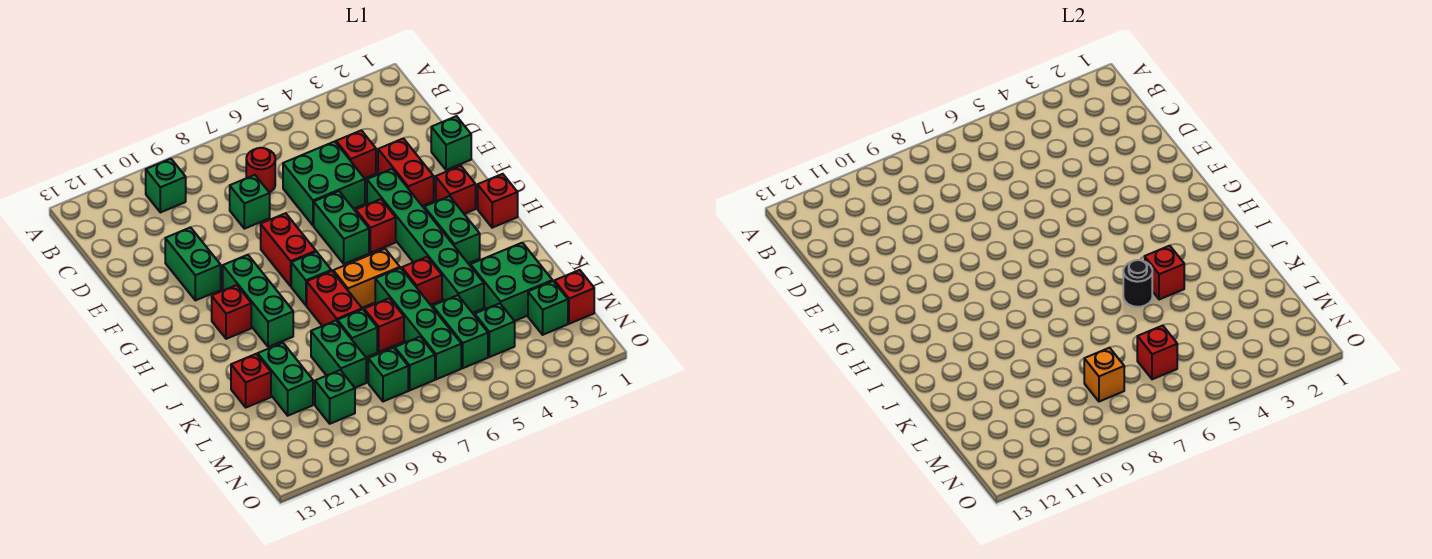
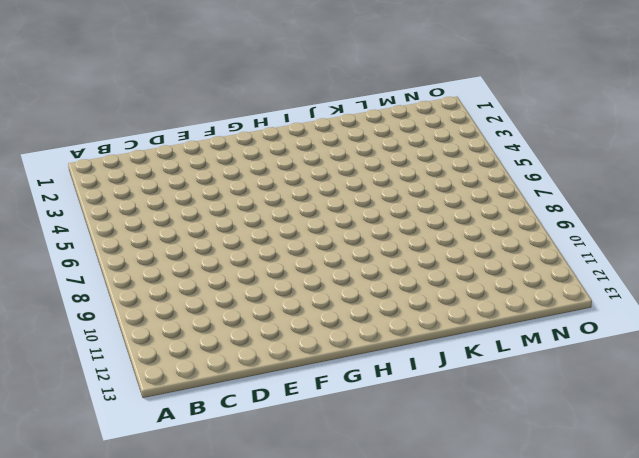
none -> green brick B10 level 1
none -> red round brick C7 level 1
none -> red brick D4 level 1
none -> green brick D5:E6 level 1

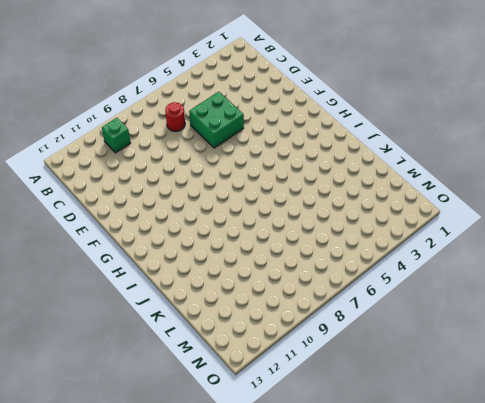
none -> red brick D4 level 1
none -> green brick D8 level 1
none -> green brick E1 level 1
none -> red brick E3:F3 level 1

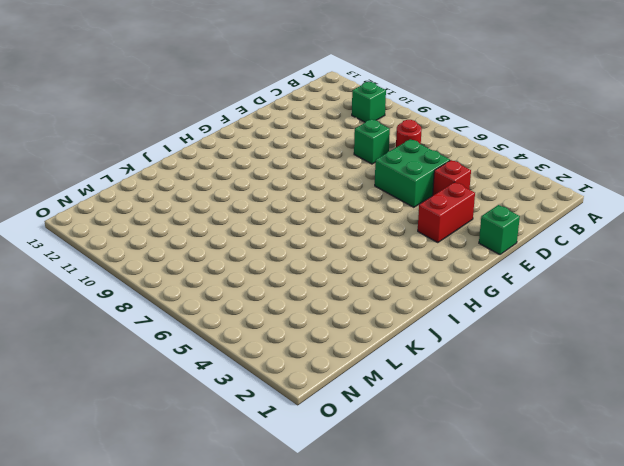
none -> green brick E11:F11 level 1
none -> green brick F4:K4 level 1
none -> green brick F6:G6 level 1
none -> red brick F8:G8 level 1

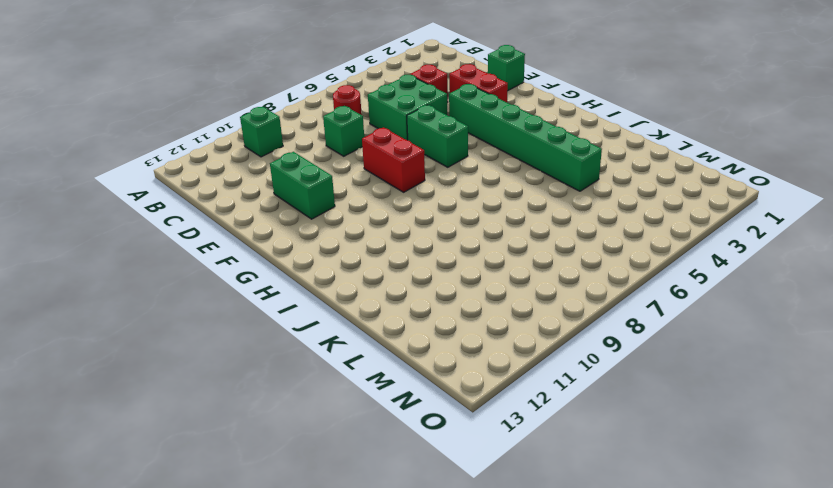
none -> red brick G2 level 1
none -> red brick G5 level 1
none -> green brick G10:I10 level 1
none -> red brick H1 level 1

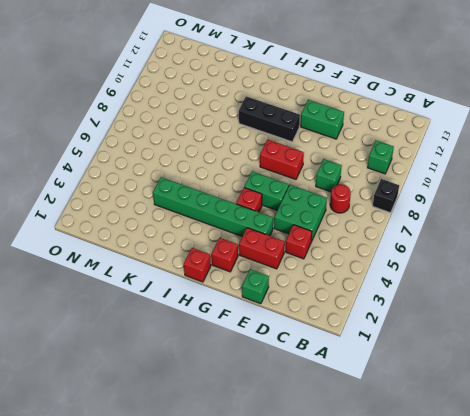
black brick A8 level 1 -> none
black brick G10:I10 level 1 -> green brick G10:I10 level 1
none -> green brick H3:I3 level 1
none -> green brick H8 level 1
none -> red brick H11 level 1
none -> orange brick I6:I7 level 1

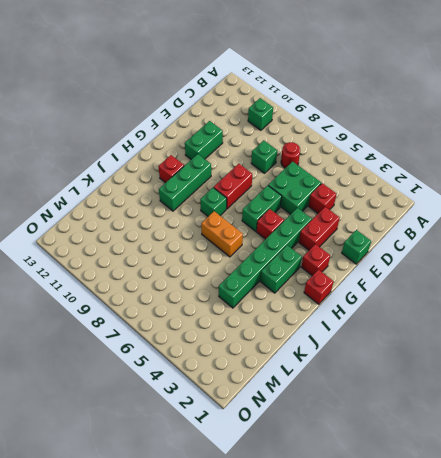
none -> red brick I8:J8 level 1
none -> red brick J5 level 1
none -> green brick J6:M6 level 1
none -> green brick K2:L3 level 1

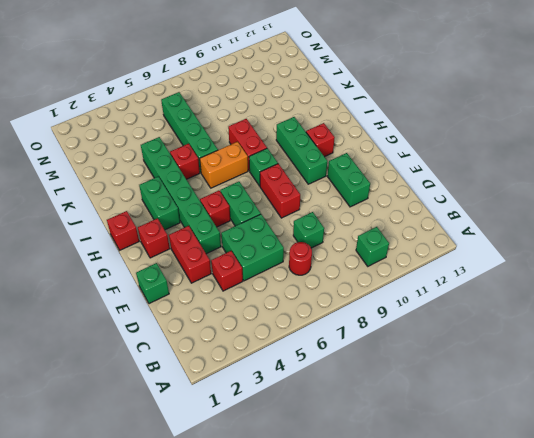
none -> green brick K2:L3 level 1
none -> red brick K7 level 1
none -> green brick K8 level 1
none -> green brick K9:L9 level 1

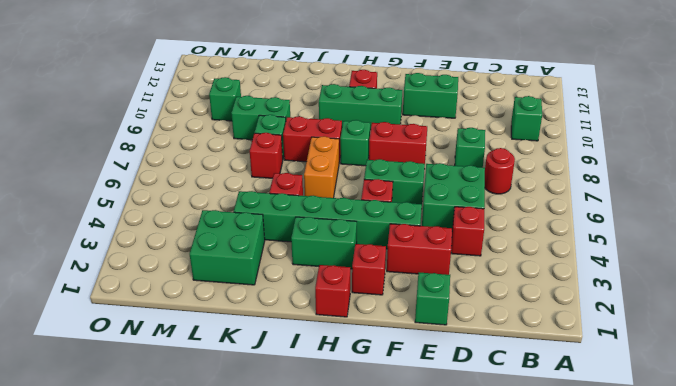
none -> green brick J6:M6 level 1
none -> green brick K11:L11 level 1
none -> red brick K12 level 1
none -> green brick L5:M5 level 1

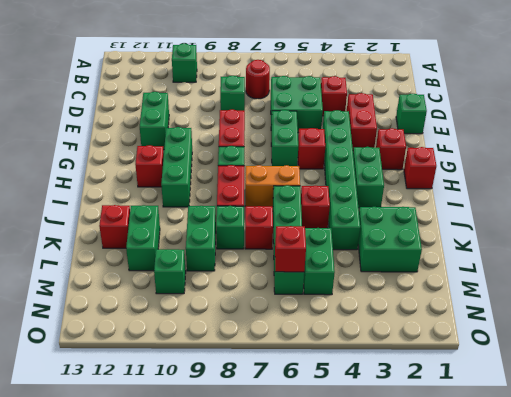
none -> red brick M1 level 1
none -> green brick M2 level 1
none -> green brick M4 level 1
none -> green brick M7 level 1

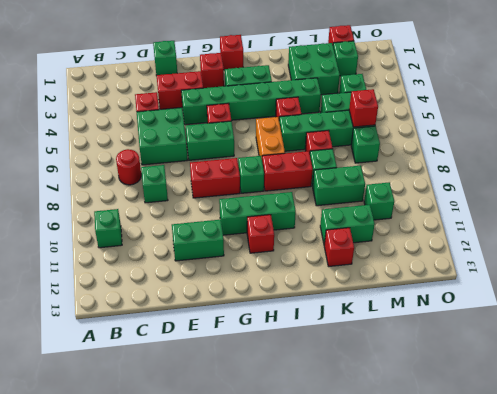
none -> green brick M8 level 1
none -> red brick J4 level 2
none -> black round brick J5 level 2
none -> orange brick M8 level 2

